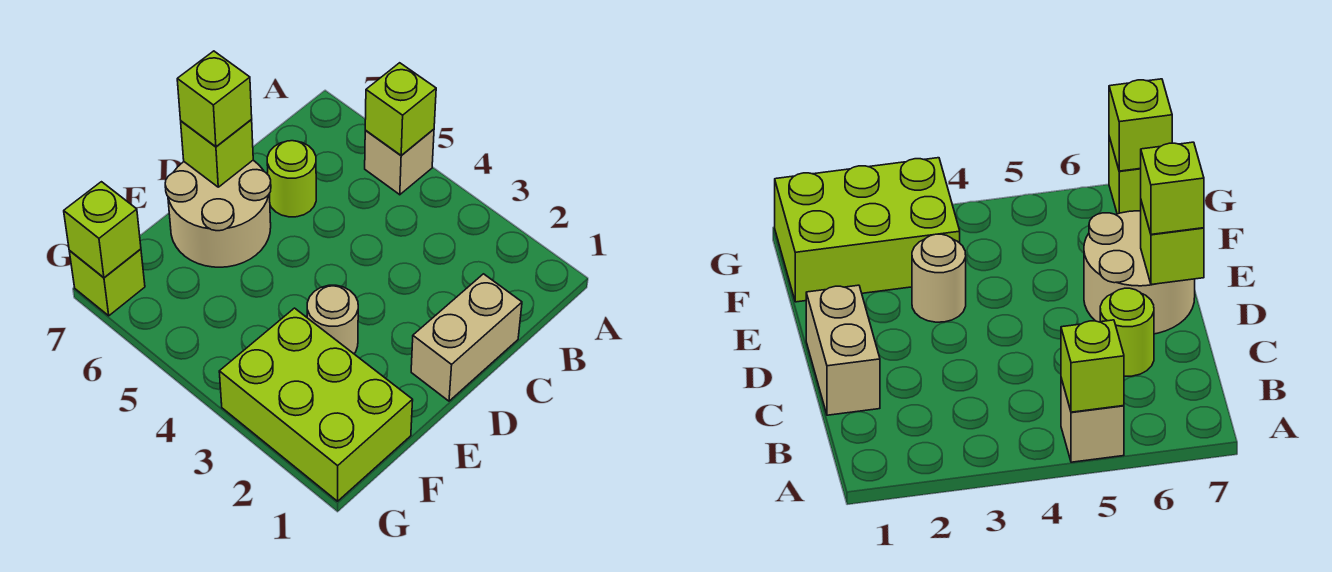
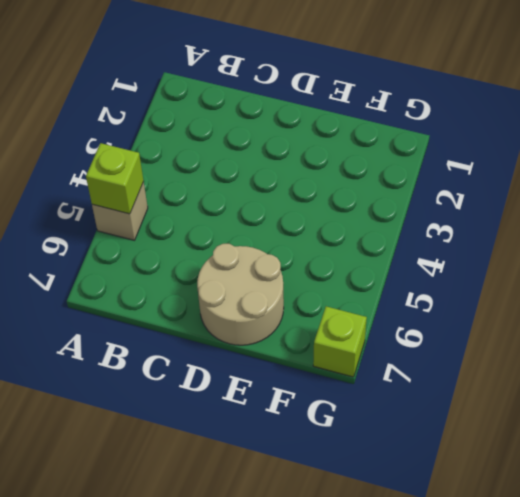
none -> tan brick C1:D1 level 1
none -> lime round brick C6 level 1

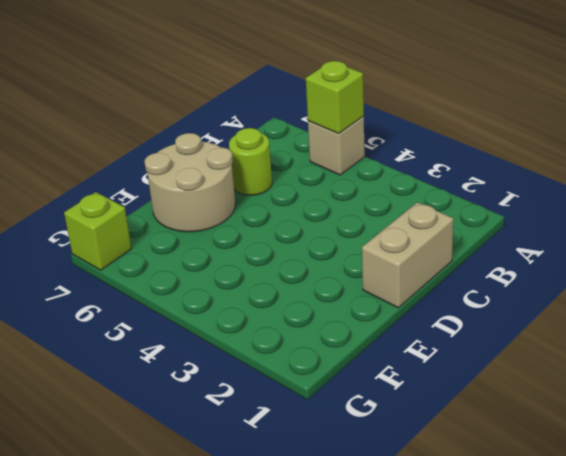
none -> tan round brick E3 level 1
none -> lime brick F1:G3 level 1

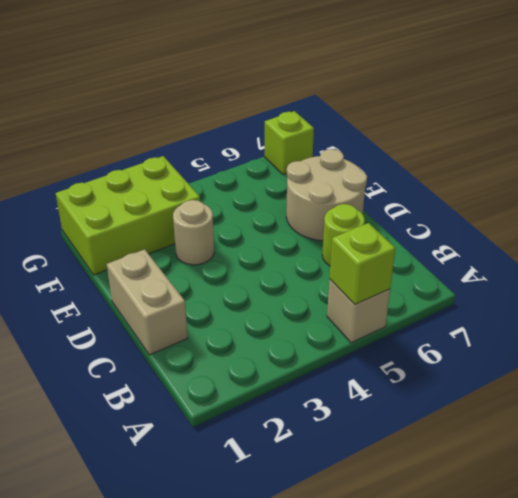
none -> lime brick D7 level 2
none -> lime brick G7 level 2

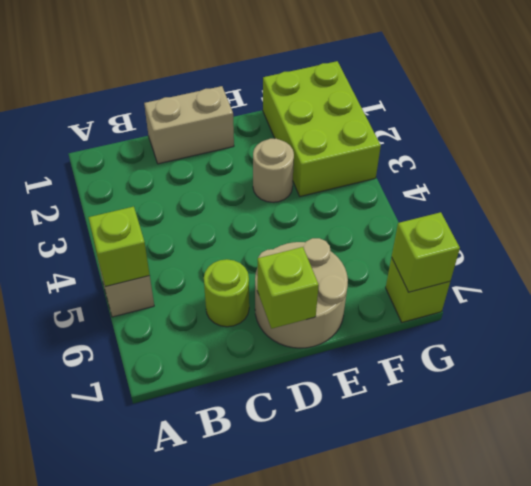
none -> lime brick D7 level 3

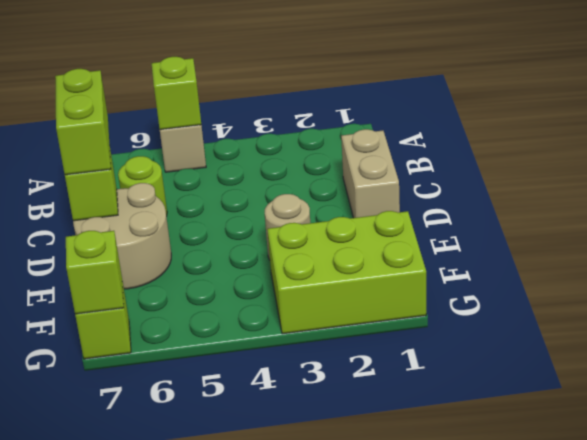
lime brick C7:D7 level 3 -> lime brick D7 level 3

